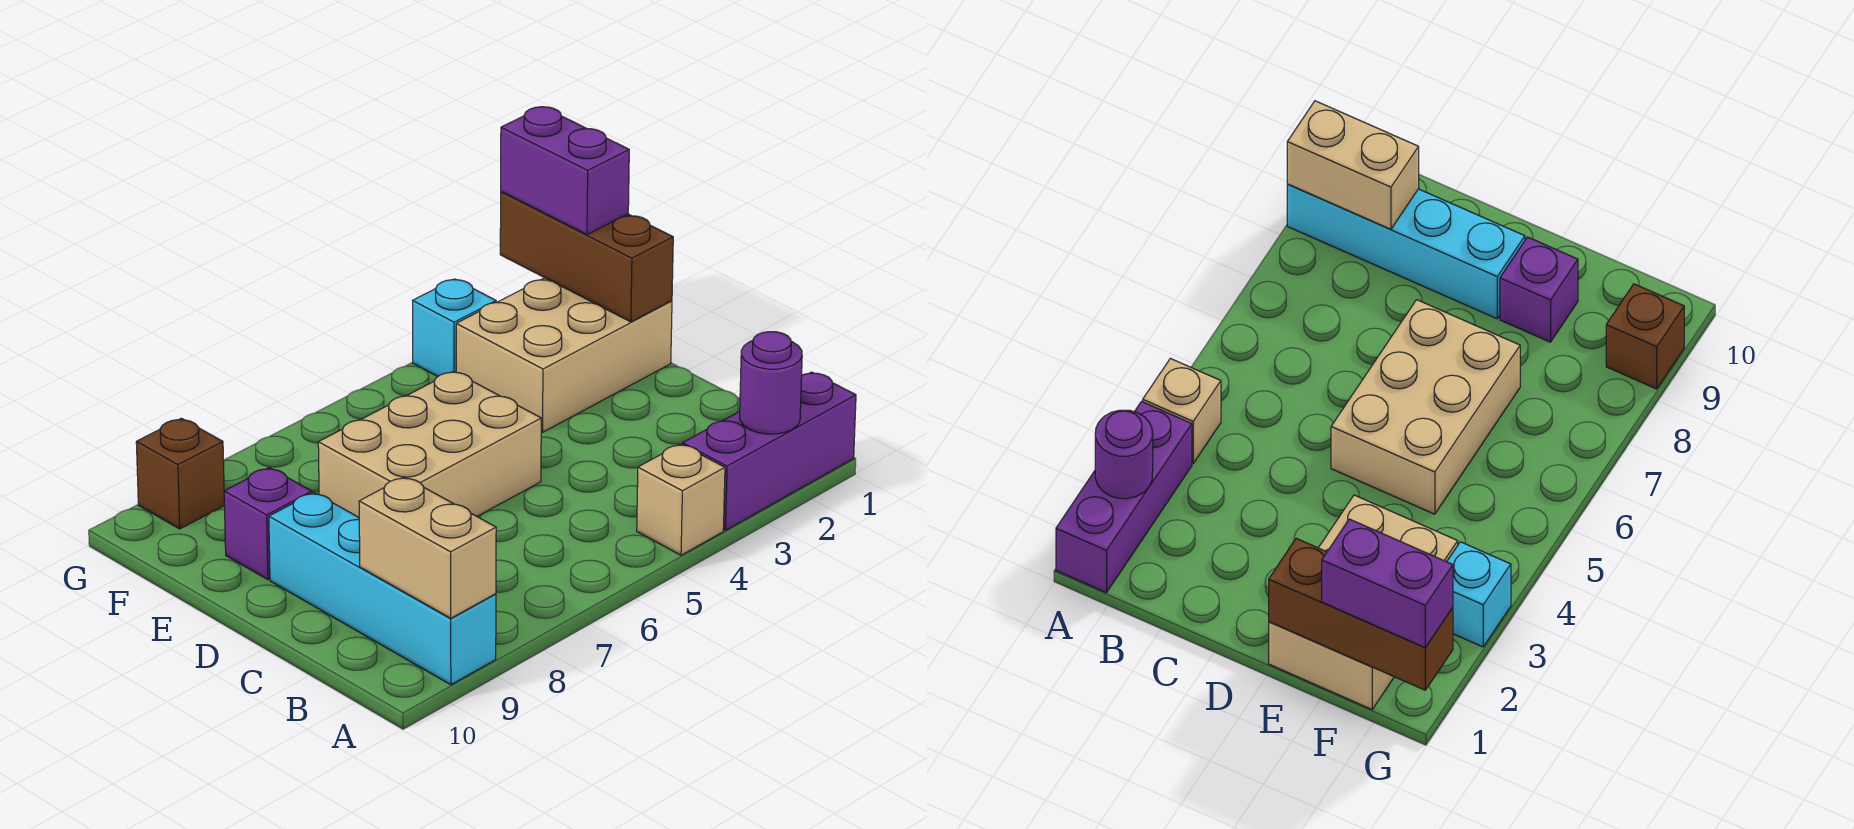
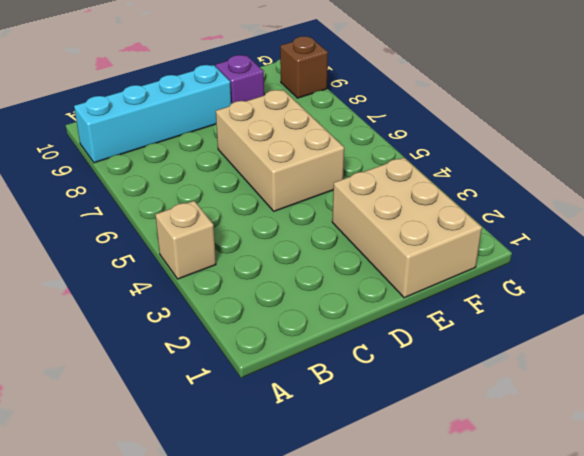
none -> purple brick A1:A3 level 1
none -> cyan brick G3 level 1
none -> purple round brick A2 level 2

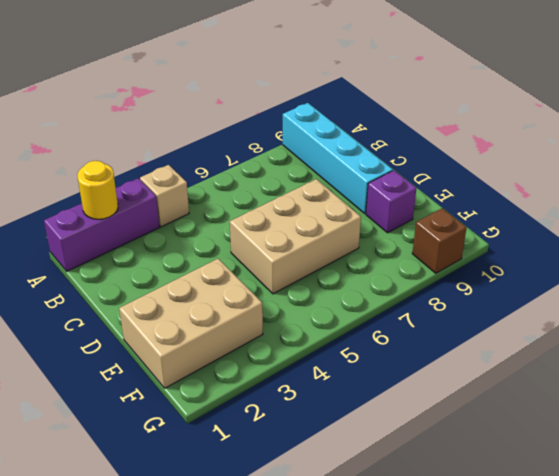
yellow round brick A2 level 2 -> purple round brick A2 level 2
none -> cyan brick G3 level 1
none -> tan brick A9:B9 level 2
none -> brown brick E1:G1 level 2

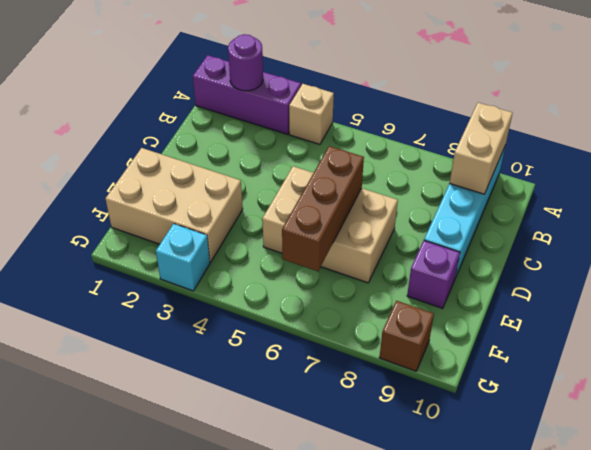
brown brick D6:F6 level 2 -> brown brick E1:G1 level 2
none -> purple brick F1:G1 level 3

